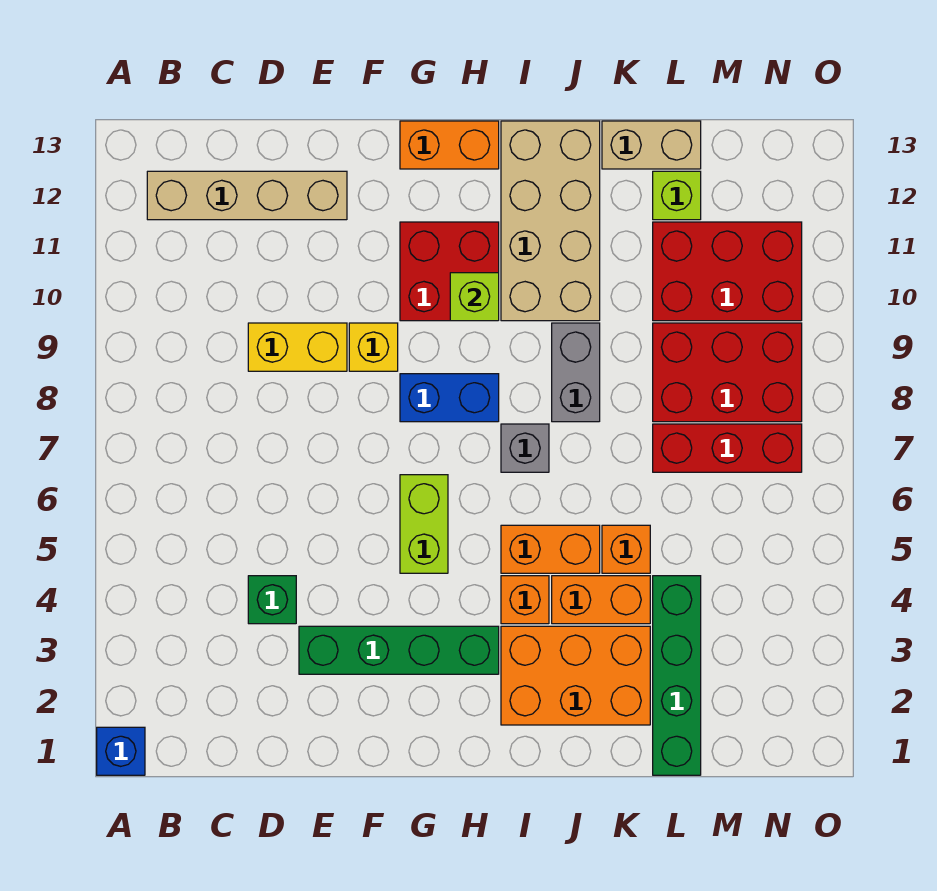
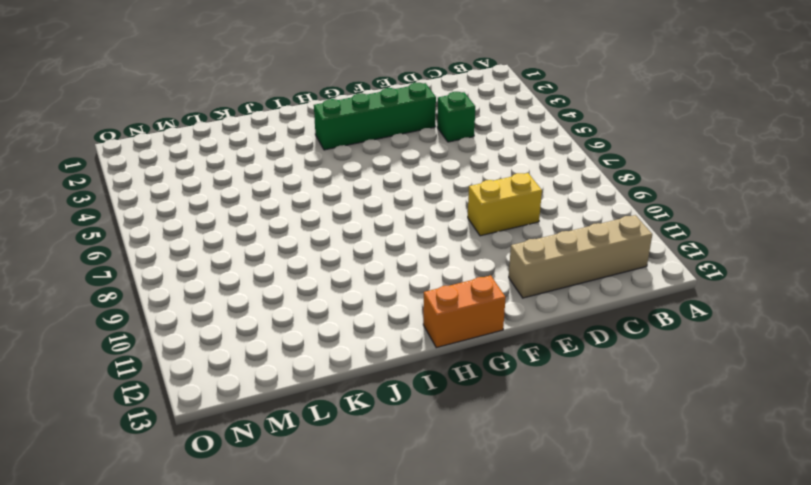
none -> blue brick A1 level 1
none -> yellow brick F9 level 1
none -> lime brick G5:G6 level 1

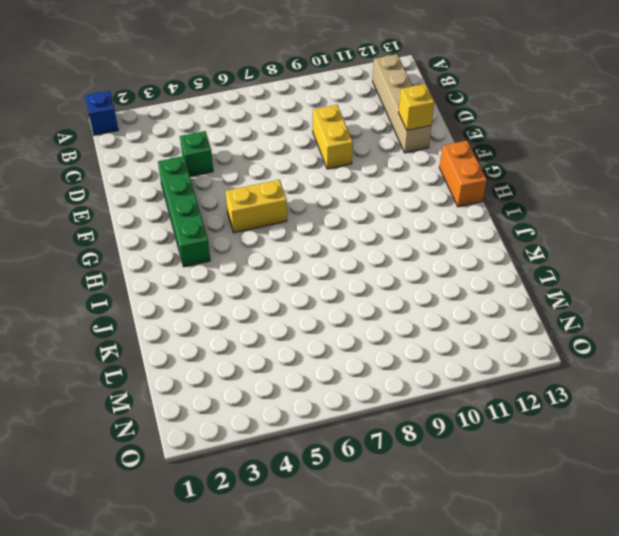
yellow brick E12 level 2 -> yellow brick F9 level 1
yellow brick G5:G6 level 1 -> lime brick G5:G6 level 1
none -> blue brick G8:H8 level 1
none -> red brick G10:H11 level 1
none -> orange brick I2:K3 level 1

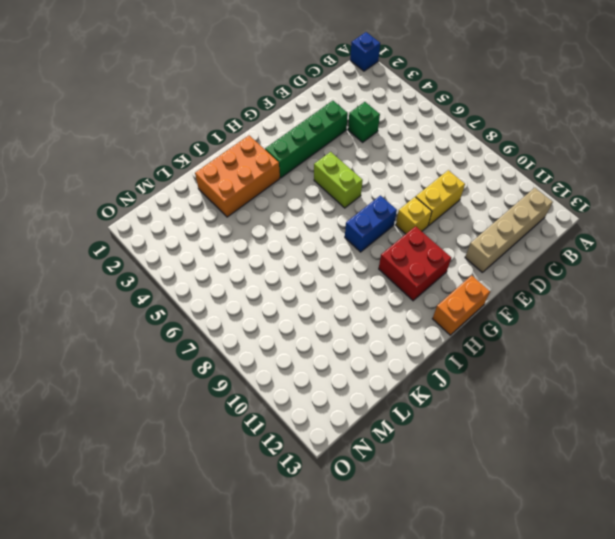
none -> orange brick I4 level 1
none -> orange brick I5:J5 level 1
none -> grey brick I7 level 1

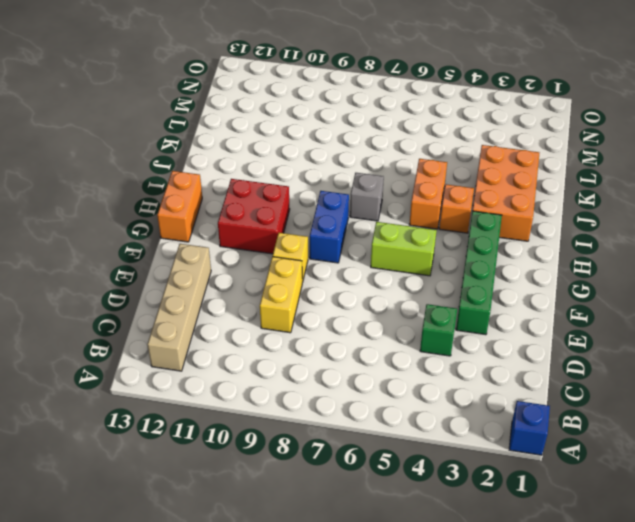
none -> tan brick I10:J13 level 1
none -> orange brick J4:K4 level 1
none -> grey brick J8:J9 level 1

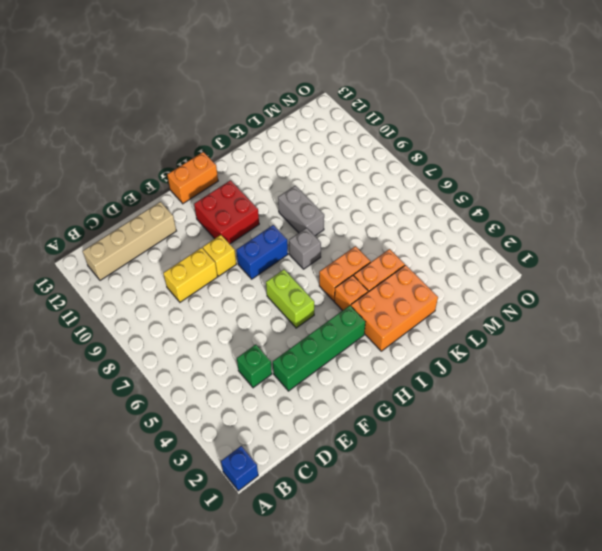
none -> tan brick I10:J13 level 1
none -> orange brick K5 level 1
none -> tan brick K13:L13 level 1

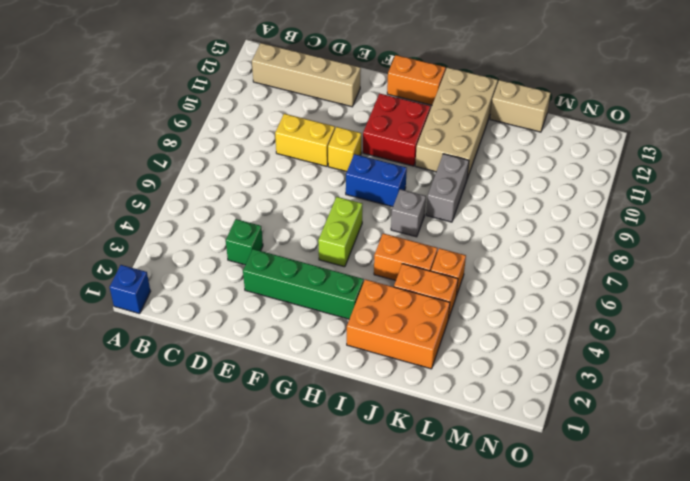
none -> orange brick I4 level 1
none -> green brick L1:L4 level 1
none -> red brick L7:N7 level 1

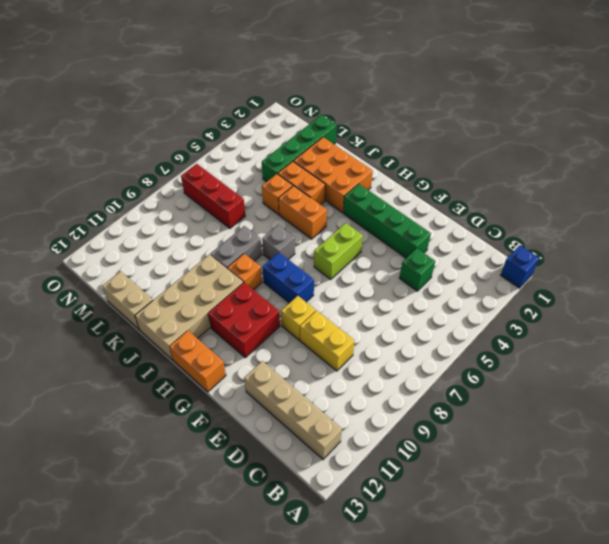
orange brick I9 level 1 -> orange brick I4 level 1
none -> red brick L8:N9 level 1
none -> red brick L10:N11 level 1
none -> lime brick L12 level 1

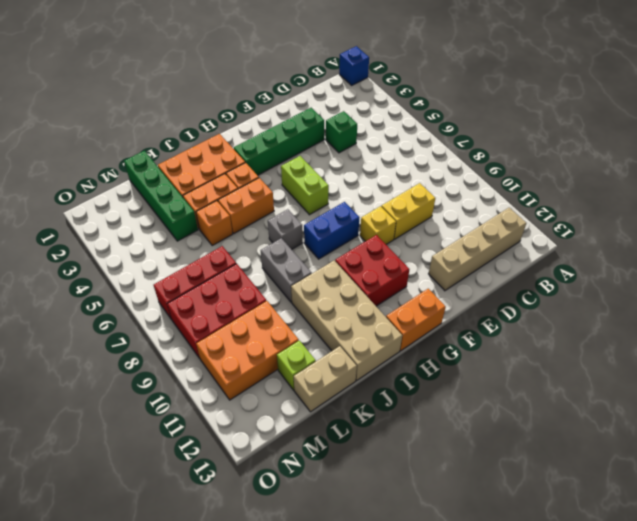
orange brick L10:N11 level 1 -> red brick L10:N11 level 1
none -> lime brick H10 level 2

